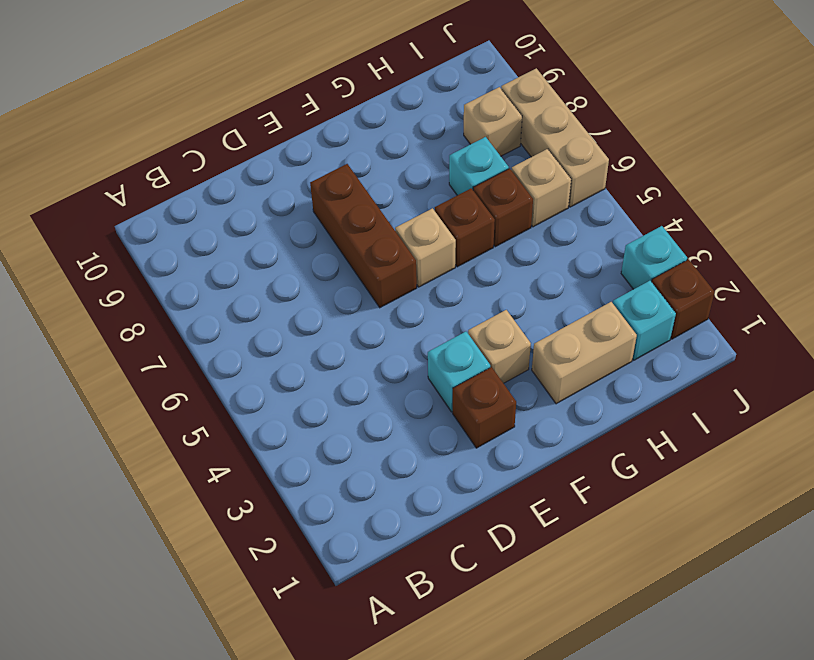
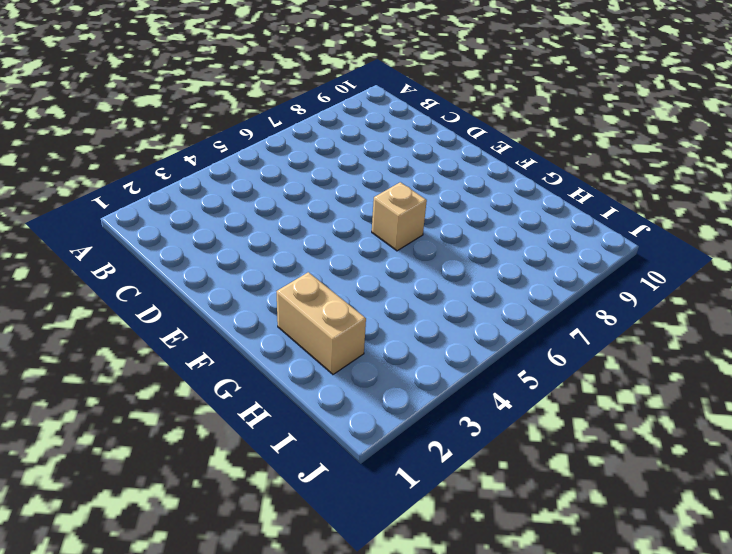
none -> brown brick E2 level 1
none -> cyan brick E3 level 1
none -> brown brick E6:E8 level 1

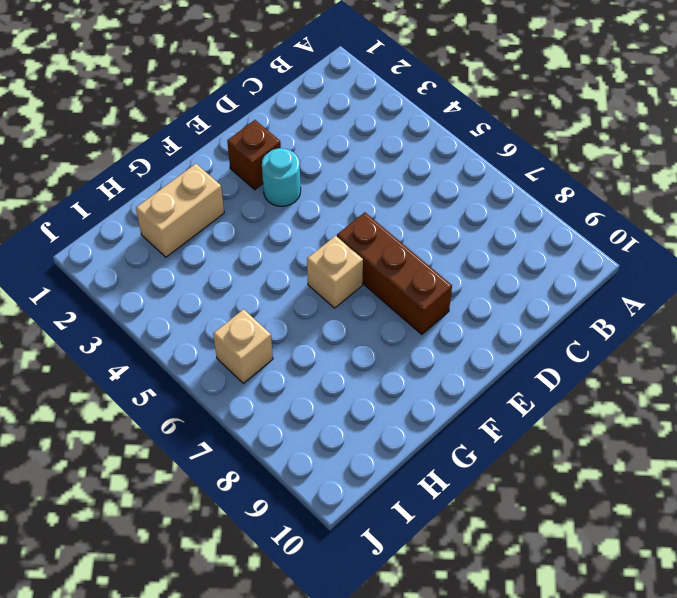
cyan round brick E3 level 1 -> cyan brick E3 level 1
none -> tan brick F3 level 1
none -> brown brick G6 level 1
none -> brown brick H6 level 1

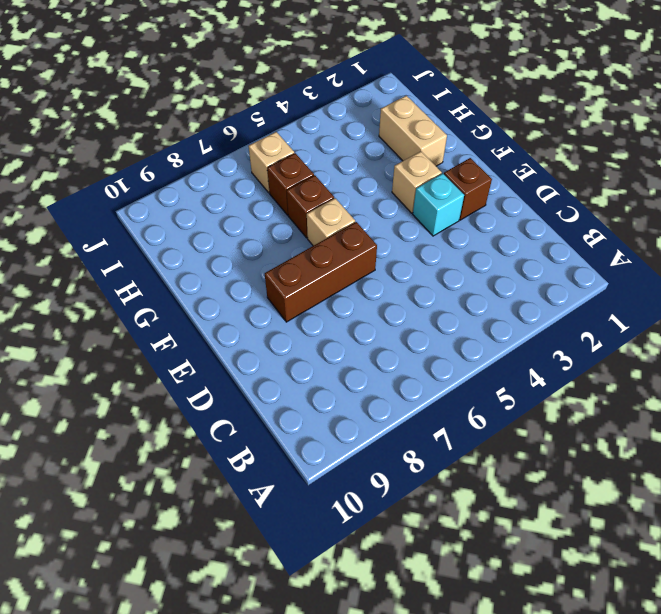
none -> cyan brick H7 level 1
none -> cyan brick I2 level 1
none -> tan brick I8 level 1

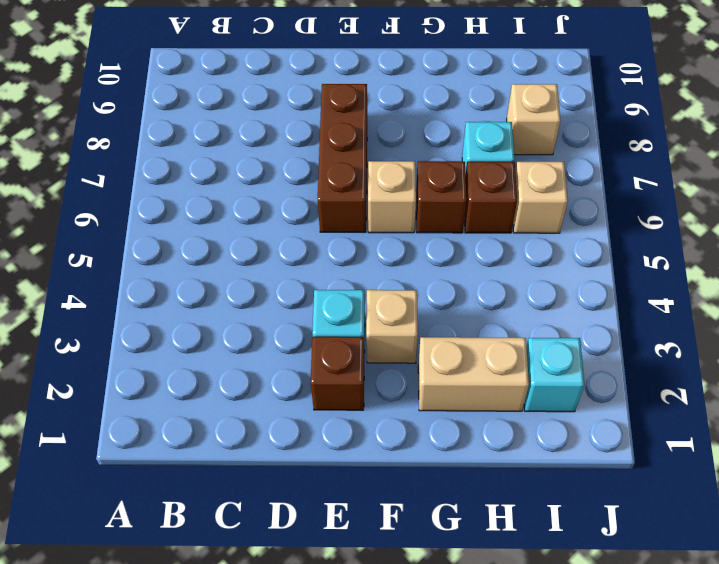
none -> brown brick J2 level 1
none -> cyan brick J3 level 1
none -> tan brick J6:J8 level 1

